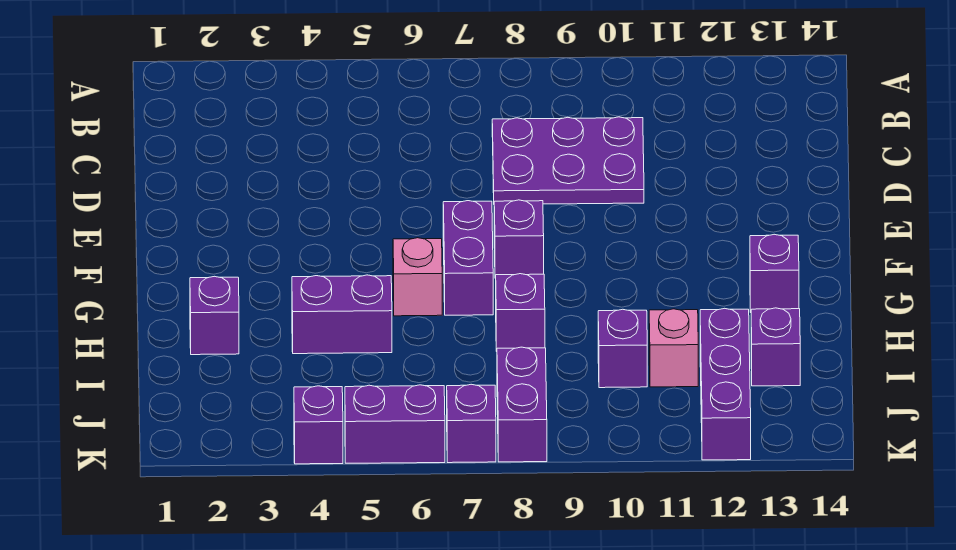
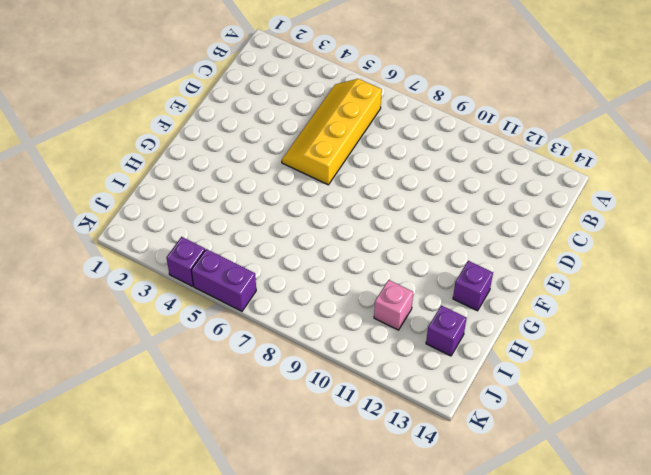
yellow slope B5:E6 level 1 top 6 -> none
none -> purple plate C8:D10 level 1
none -> purple brick F7:G7 level 1
none -> purple brick F8 level 1

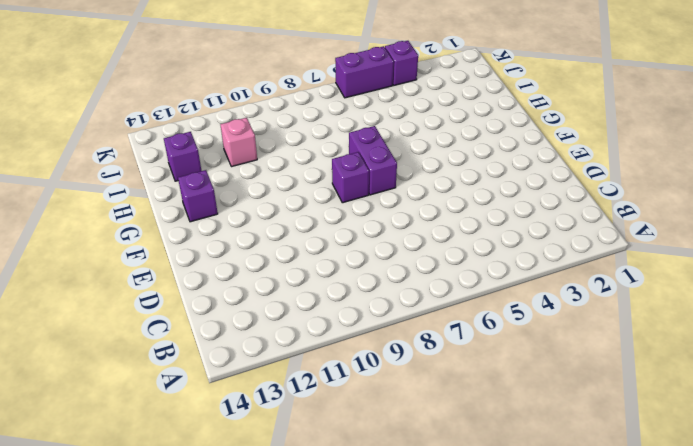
none -> purple plate C8:D10 level 1
none -> pink brick G6 level 1
none -> purple brick H2 level 1

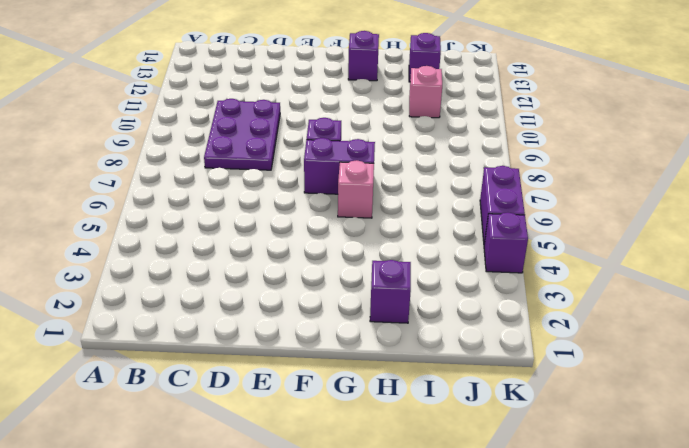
none -> purple brick H4:H5 level 1
none -> purple brick H8 level 1
none -> purple brick I10 level 1

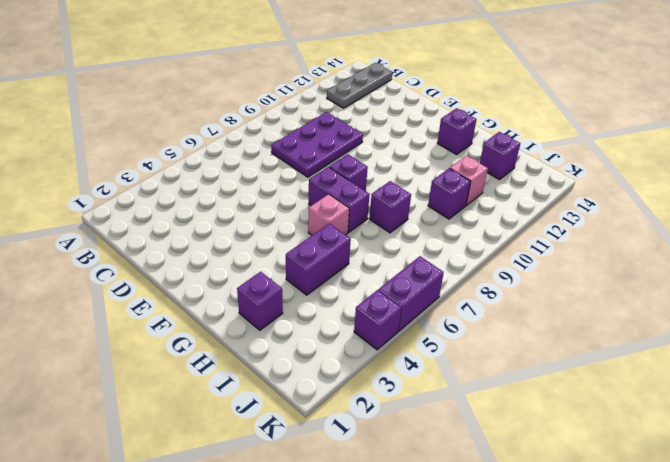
grey plate B12:B14 level 1 -> none
none -> purple brick I12:K12 level 1
none -> purple brick J8:K8 level 1
none -> purple brick K7 level 1

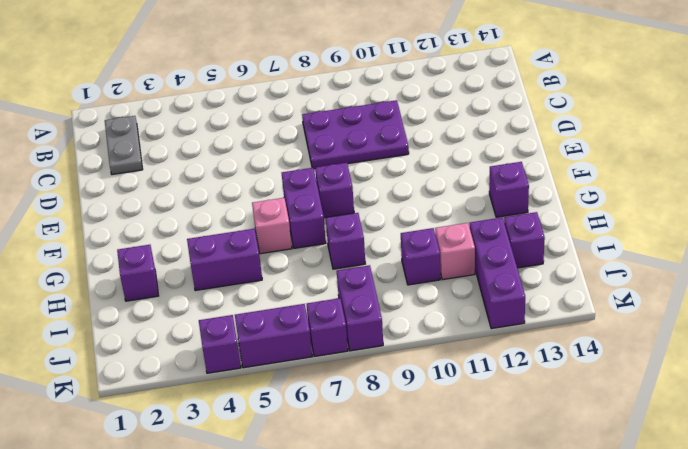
grey plate B2:C2 level 1 -> none

